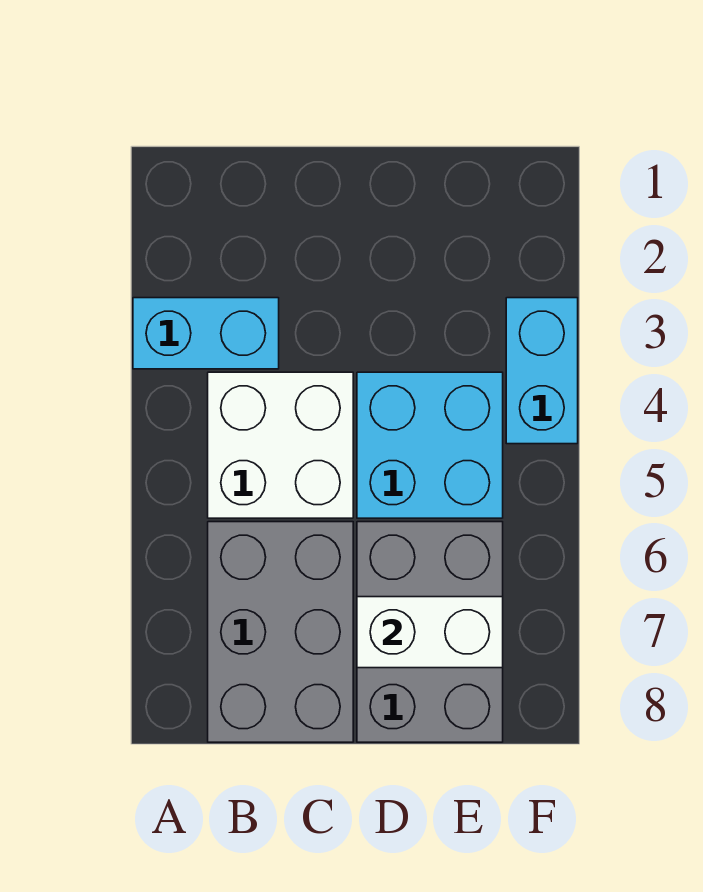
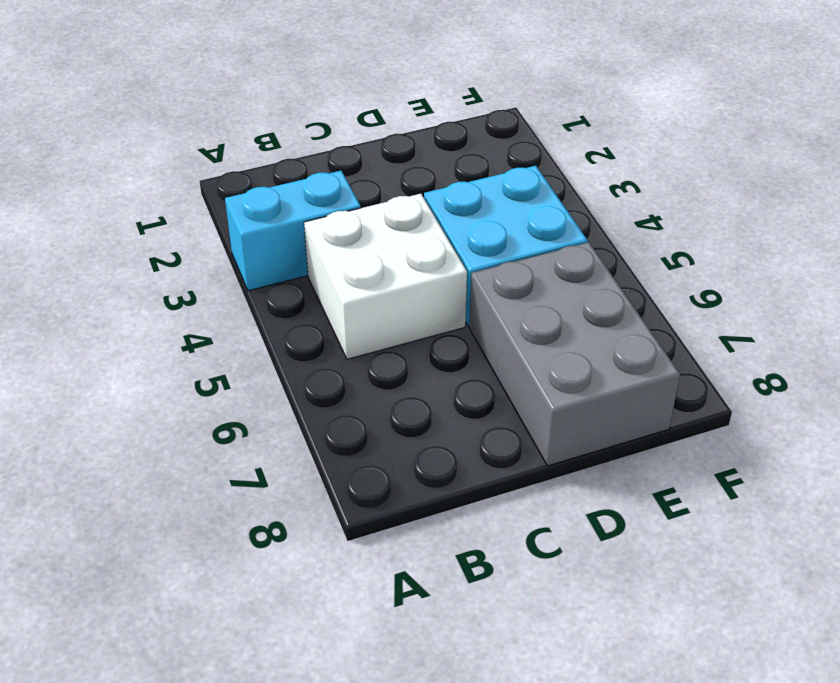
none -> grey brick B6:C8 level 1
none -> cyan brick F3:F4 level 1

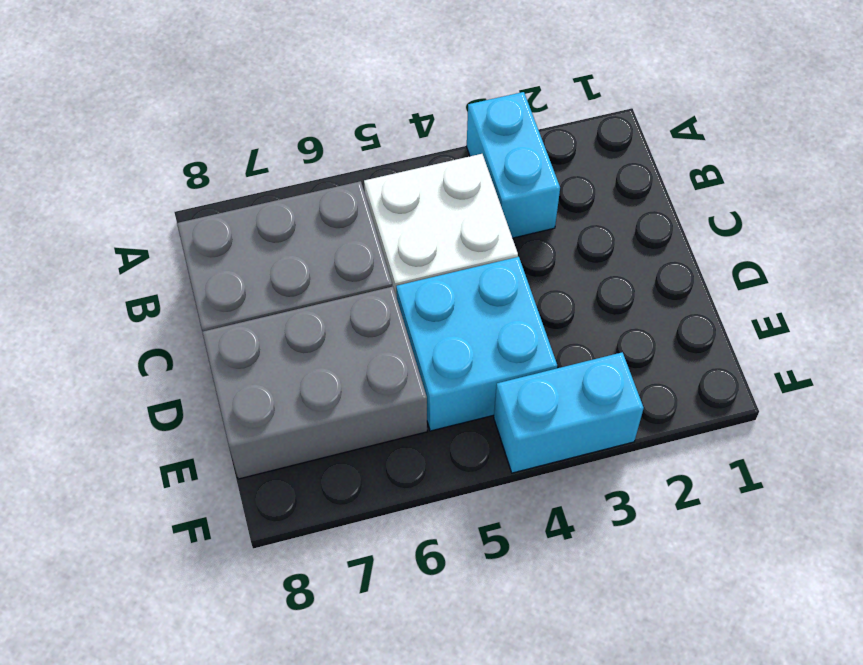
none -> white brick D7:E7 level 2

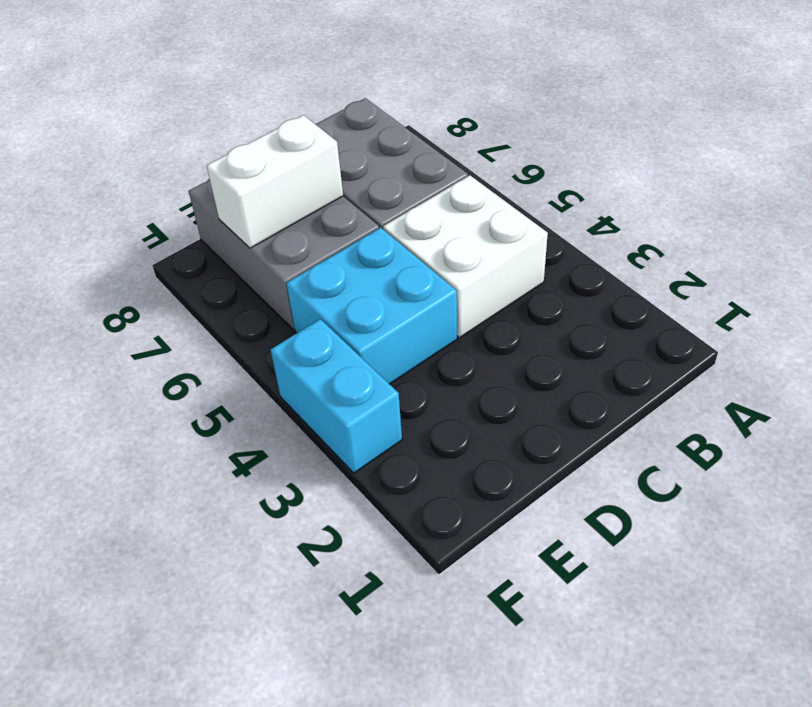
none -> cyan brick A3:B3 level 1

